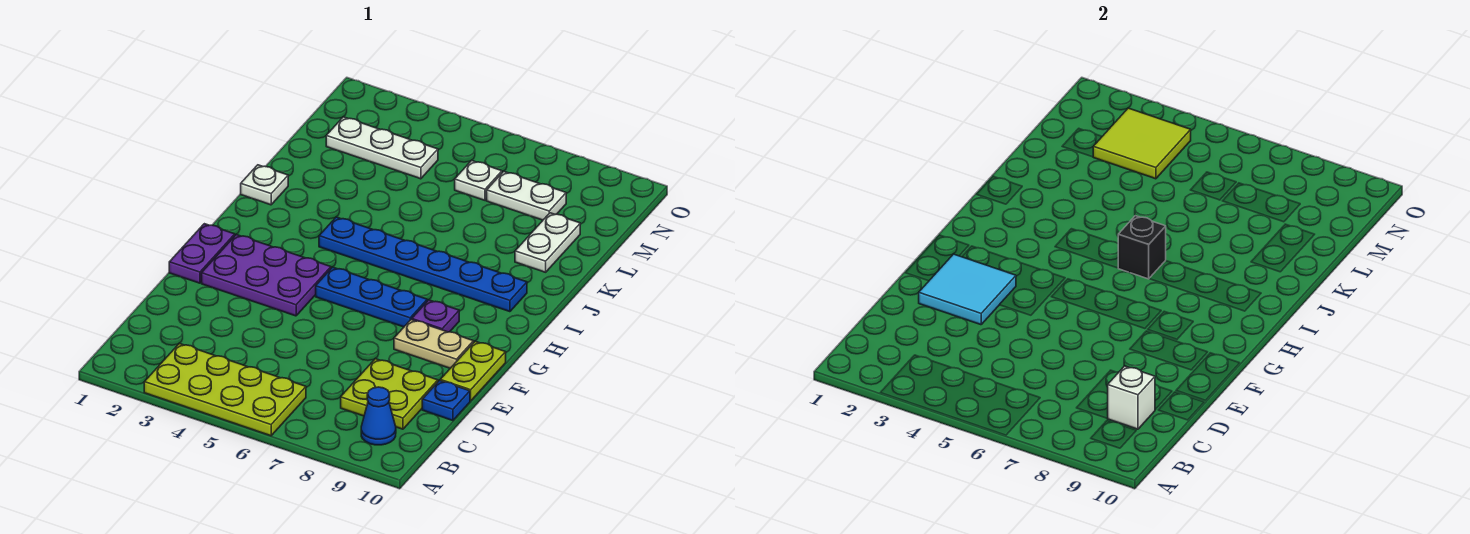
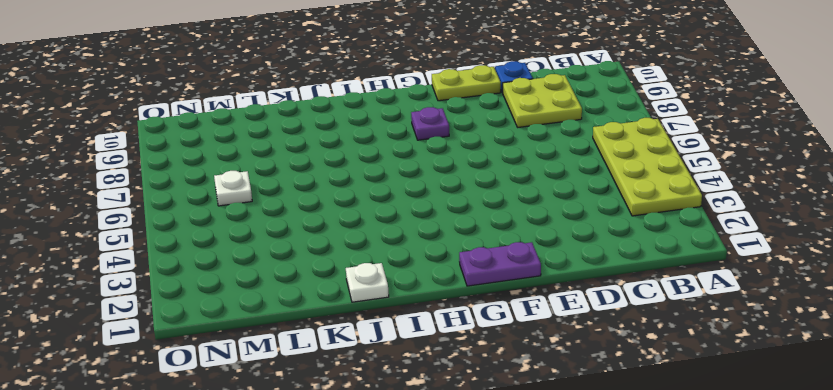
none -> blue cone B9 level 1
none -> purple plate F2:G4 level 1
none -> tan plate F8:F9 level 1

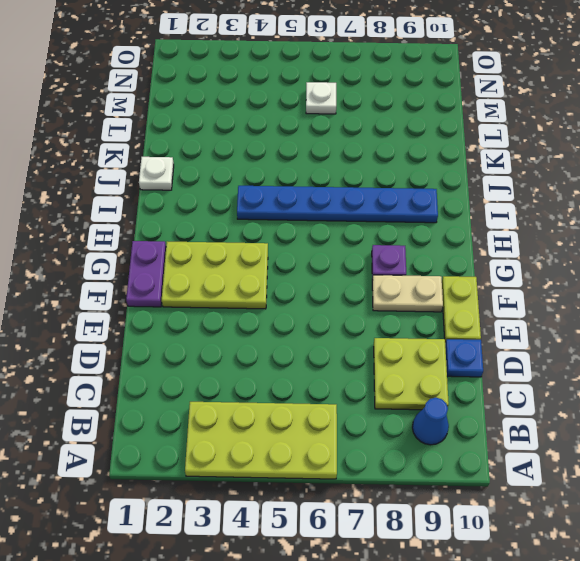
lime plate F2:G4 level 1 -> purple plate F2:G4 level 1
none -> blue plate G5:G7 level 1
none -> white plate K9:L9 level 1
none -> white plate M2:M4 level 1

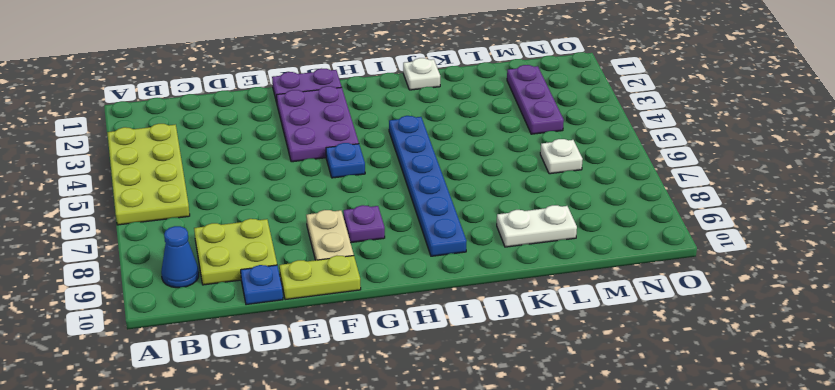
blue plate G5 level 1 -> blue plate G5:G7 level 1
purple plate M2:M4 level 1 -> white plate M2:M4 level 1
none -> white plate M7:M8 level 1
none -> white brick C9 level 2
none -> cyan tile E2:F3 level 2

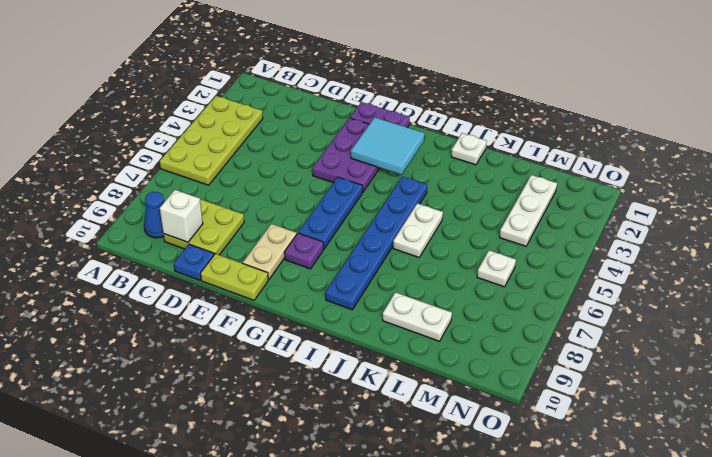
cyan tile G2:H3 level 2 -> cyan tile E2:F3 level 2
white plate J5:J6 level 1 -> white plate M7:M8 level 1
none -> black brick I6 level 2
none -> lime tile M3:N4 level 2

